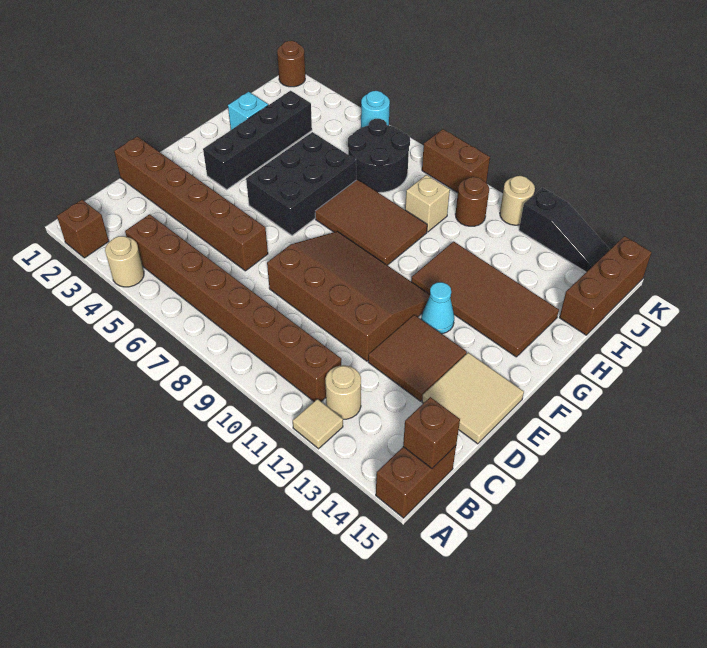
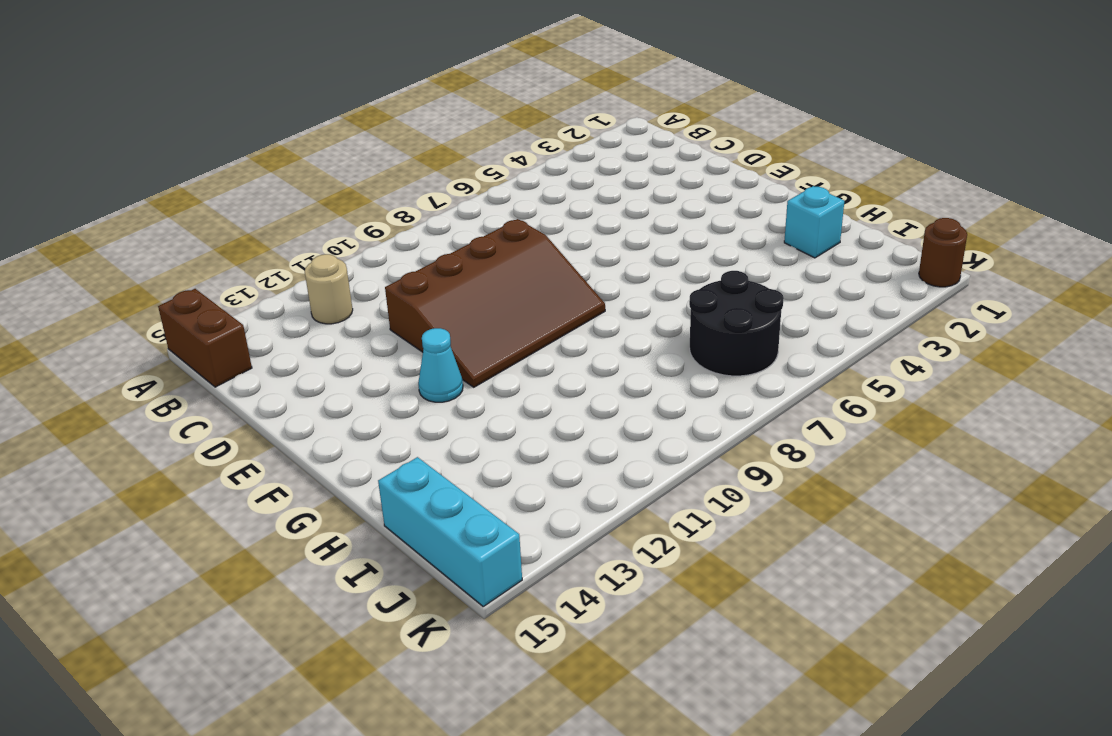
cyan brick I15:K15 level 1 -> brown brick I15:K15 level 1
none -> brown brick A2 level 1
none -> tan round brick A4 level 1
none -> tan tile A12 level 1

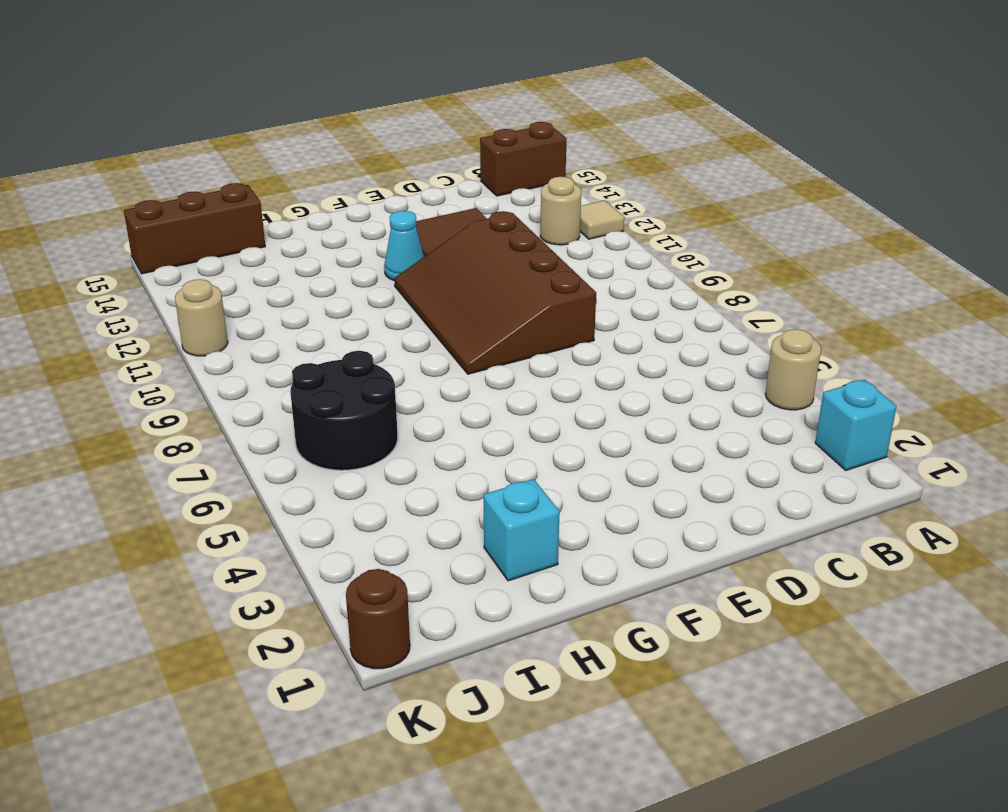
cyan brick A2 level 1 -> brown brick A2 level 1
none -> brown brick B4:B11 level 1
none -> brown brick D1:D6 level 1
none -> tan tile D14:E15 level 1

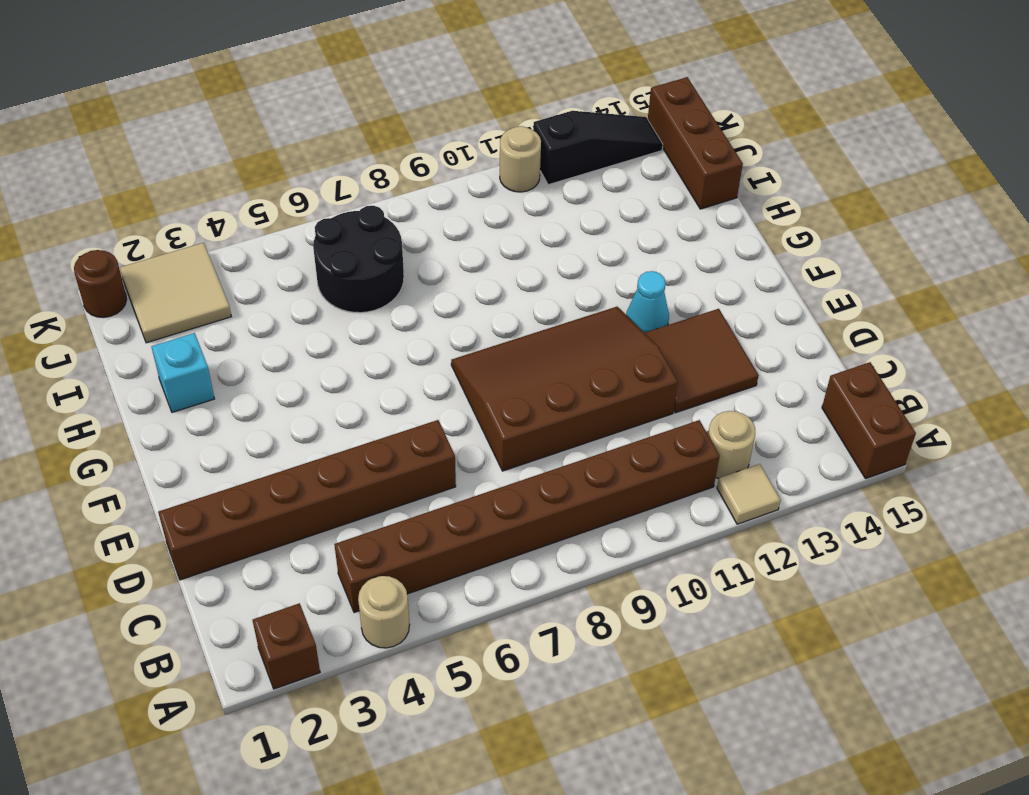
tan tile J2:K3 level 1 -> tan tile D14:E15 level 1
none -> black brick F3:I3 level 1
none -> black brick F5:H6 level 1
none -> brown tile G7:H9 level 1

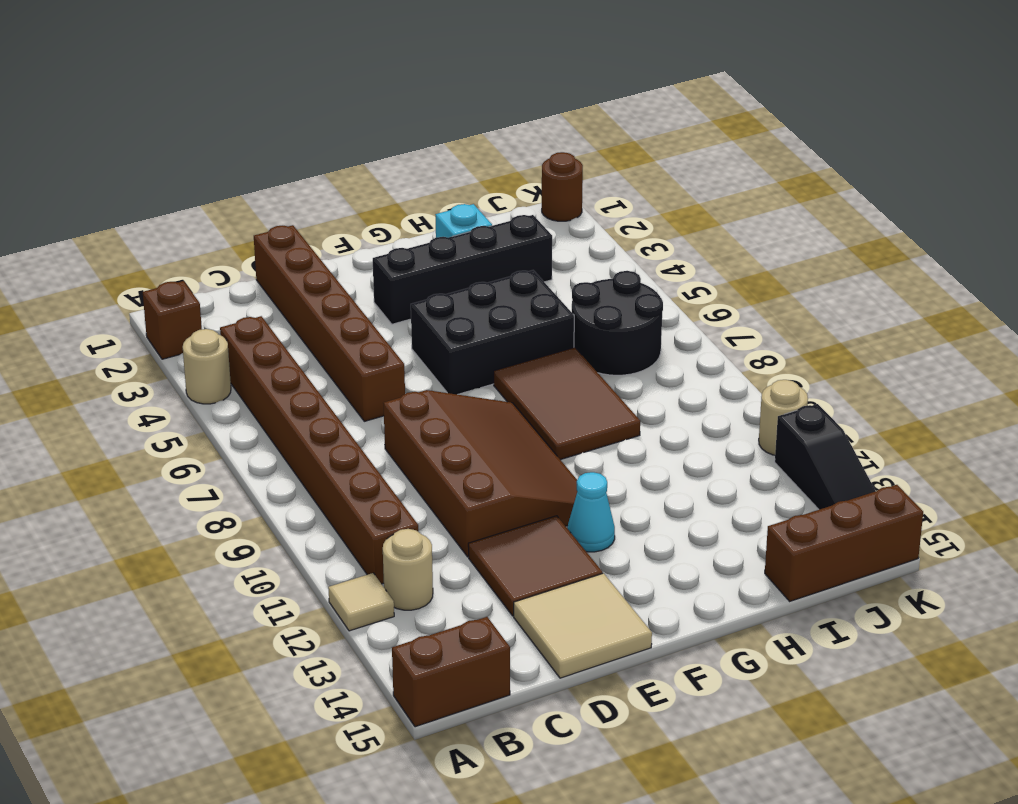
none -> brown tile G11:H14 level 1
none -> tan brick I9 level 1
none -> brown round brick J10 level 1

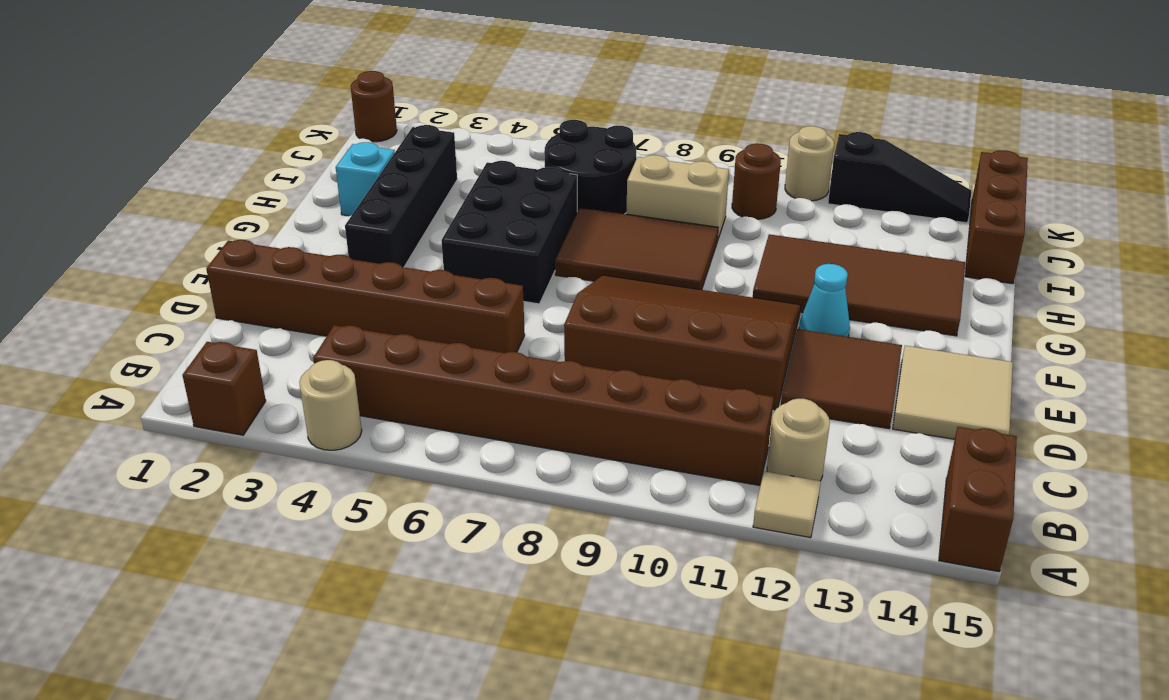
tan brick I8:I9 level 1 -> tan brick I9 level 1
none -> cyan round brick K5 level 1
none -> brown brick K8:K9 level 1
none -> brown brick B15 level 2

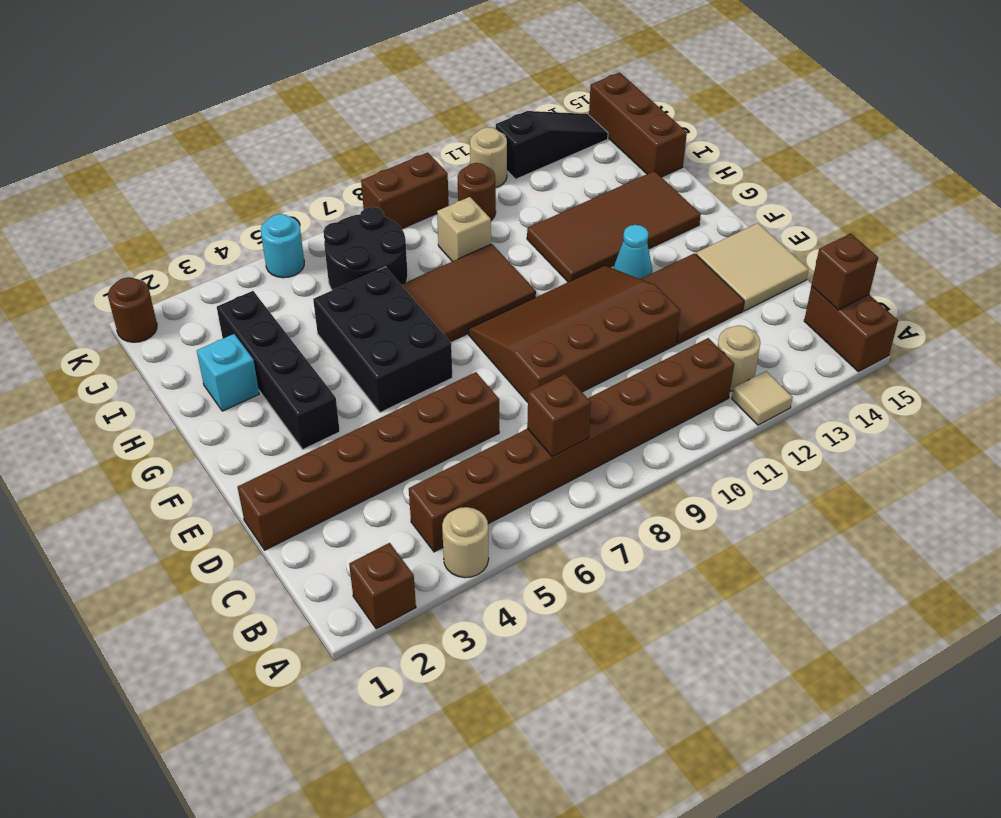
brown brick B7 level 2 -> none

